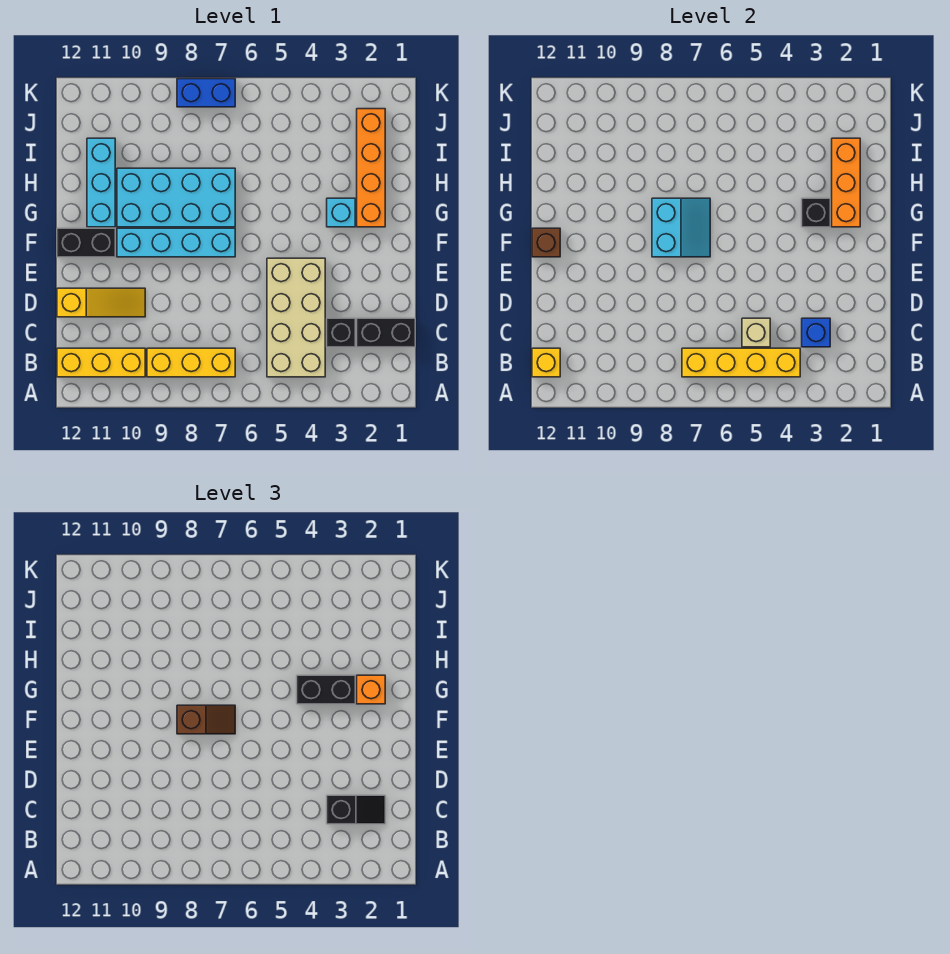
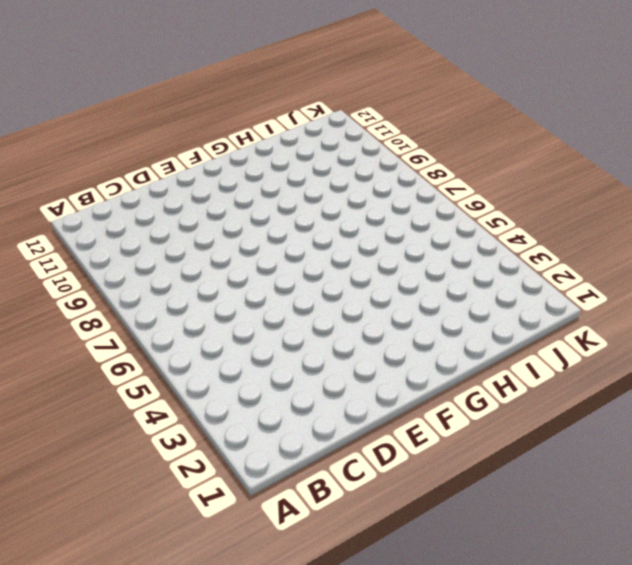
none -> tan brick B4:E5 level 1
none -> yellow brick B7:B9 level 1
none -> yellow brick B10:B12 level 1

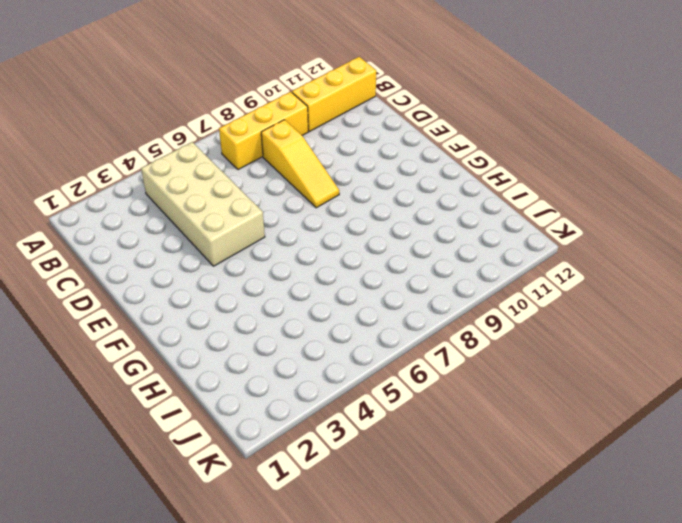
yellow slope C8:E8 level 1 top C -> yellow slope D10:D12 level 1 top 12
none -> black brick C1:C2 level 1
none -> black brick C3 level 1
none -> cyan brick F7:F10 level 1

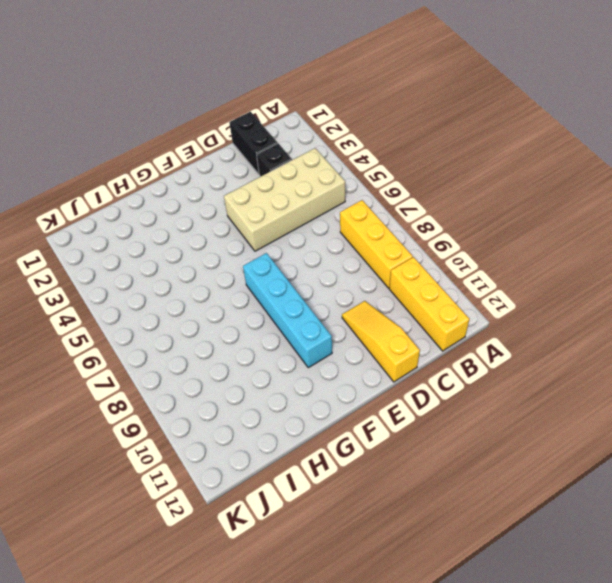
none -> black brick F11:F12 level 1
none -> orange brick G2:J2 level 1
none -> cyan brick G3 level 1

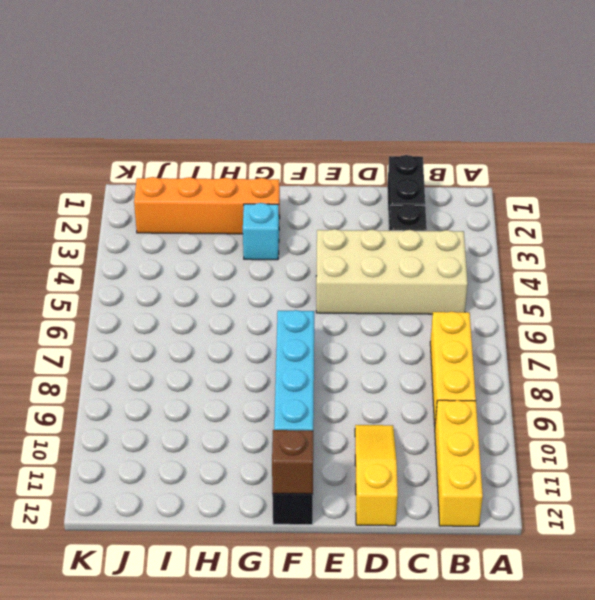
none -> cyan brick G7:H10 level 1
none -> cyan brick G11:I11 level 1
none -> blue brick K7:K8 level 1

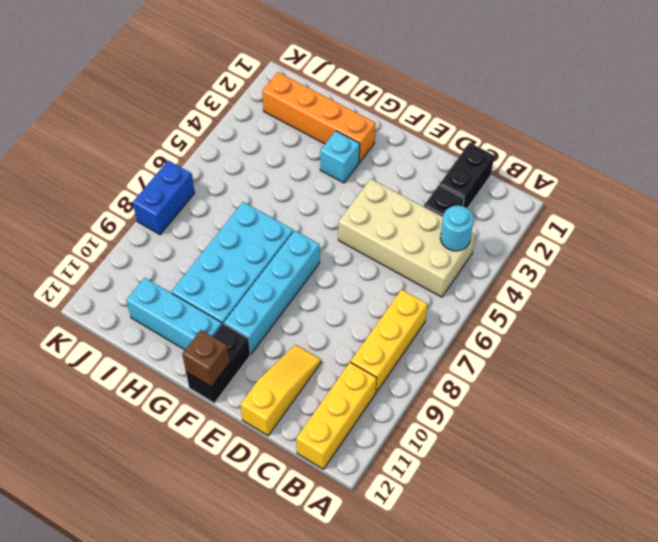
cyan round brick B4 level 2 -> yellow brick B4:B7 level 2
none -> yellow brick B12 level 2
none -> blue brick C3 level 2
none -> tan brick C5 level 2

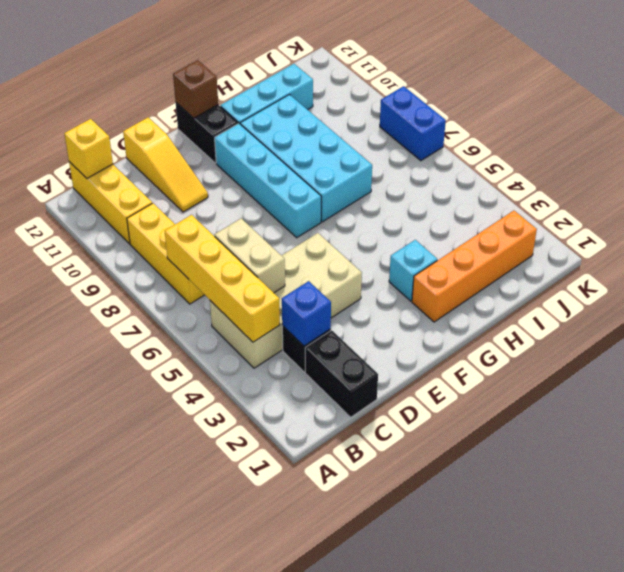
tan brick C5:C6 level 2 -> tan brick C5 level 2
none -> cyan slope F7:G8 level 2 top 8
none -> orange brick G2:I2 level 2
none -> black brick G3 level 2

